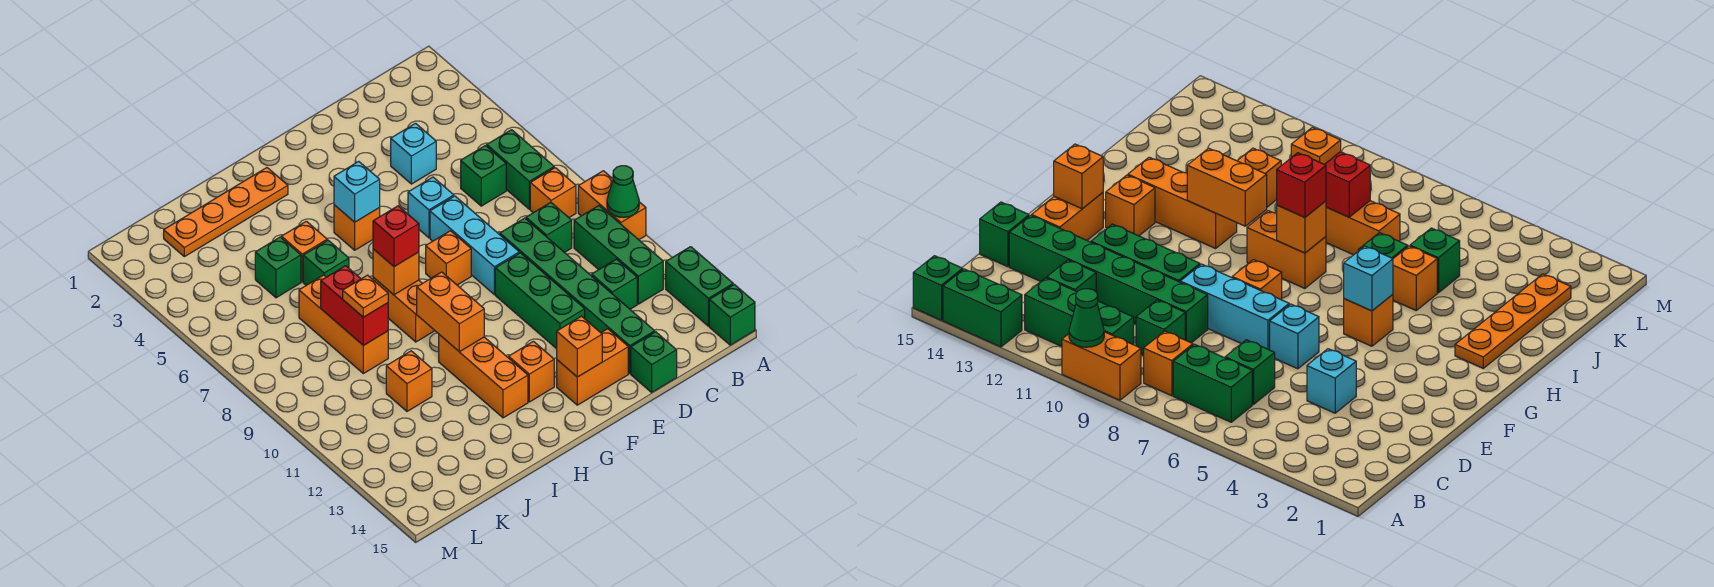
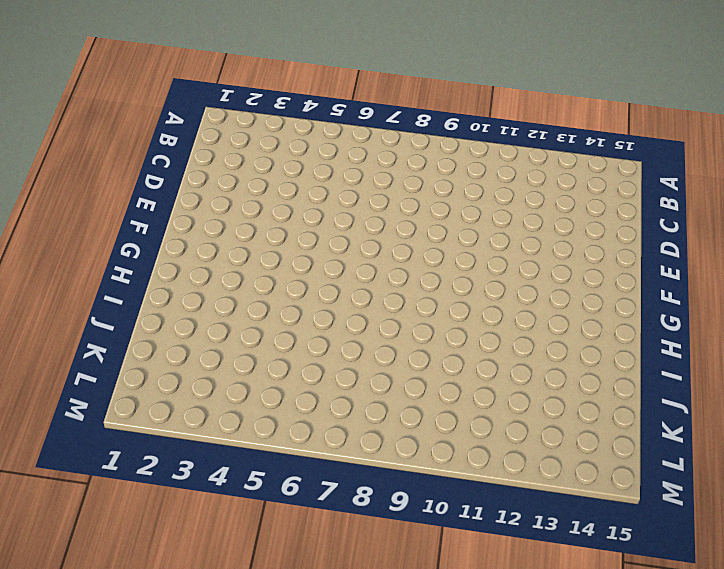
none -> orange brick A9:A10 level 1
none -> green brick A13:A14 level 1
none -> green brick A15 level 1
none -> green brick B6:B7 level 1

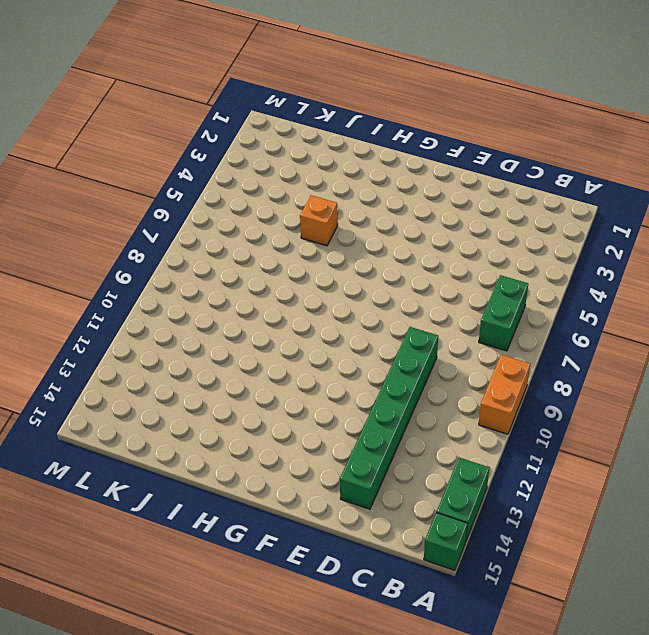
none -> orange brick B8 level 1
none -> green brick B10:B12 level 1
none -> green brick C6 level 1
none -> green brick C9 level 1

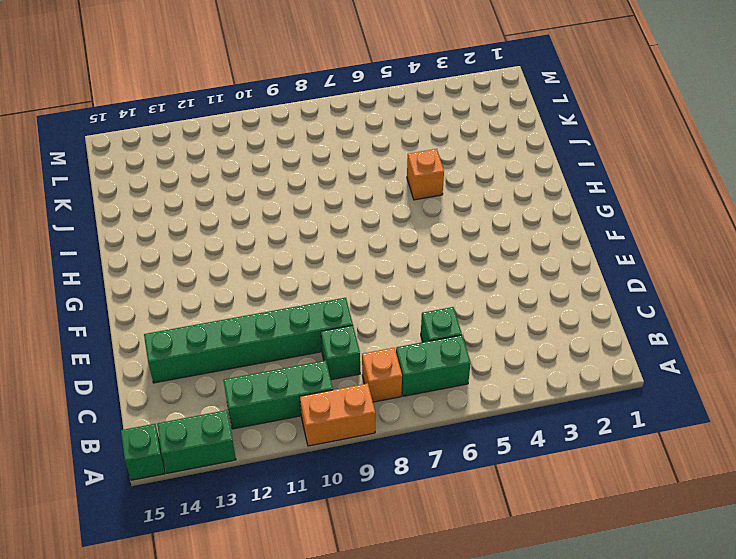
none -> green brick C12 level 1
none -> cyan brick D4 level 1
none -> green brick D15 level 1
none -> cyan brick E6 level 1

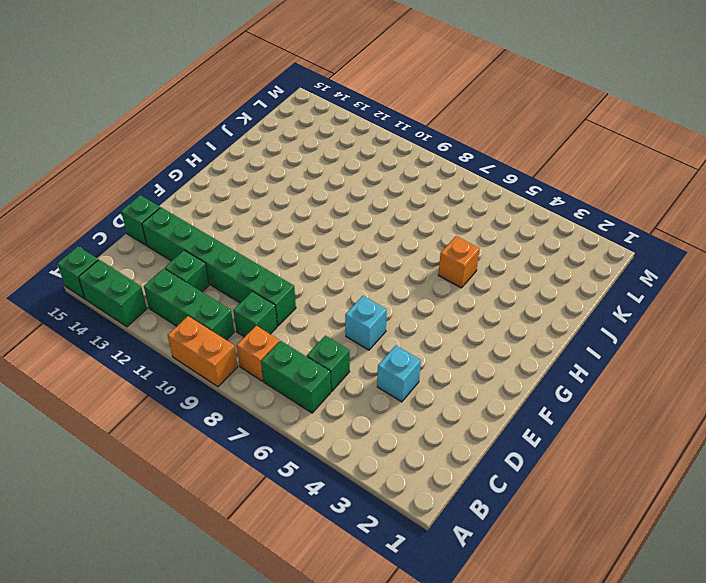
none -> cyan brick E7:E9 level 1
none -> green brick E10:E12 level 1
none -> orange brick E14:F14 level 1
none -> orange brick F8 level 1

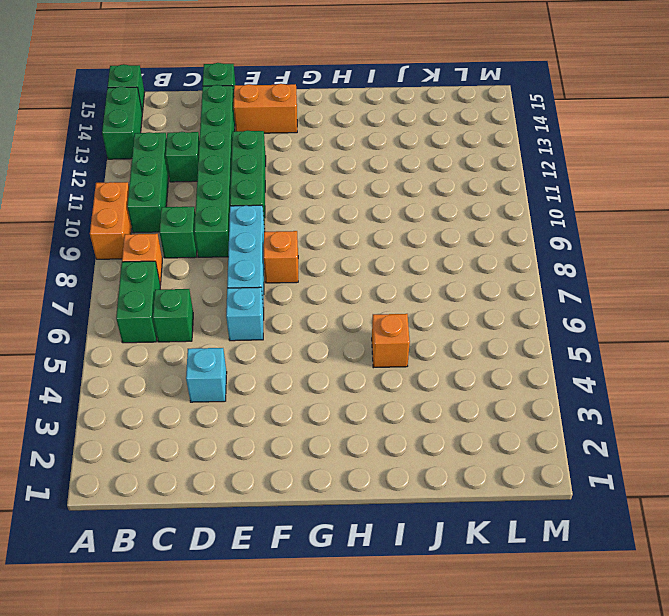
none -> orange brick G5 level 1
none -> orange brick G13 level 1
none -> orange plate H2:K2 level 1
none -> orange brick H8:H9 level 1

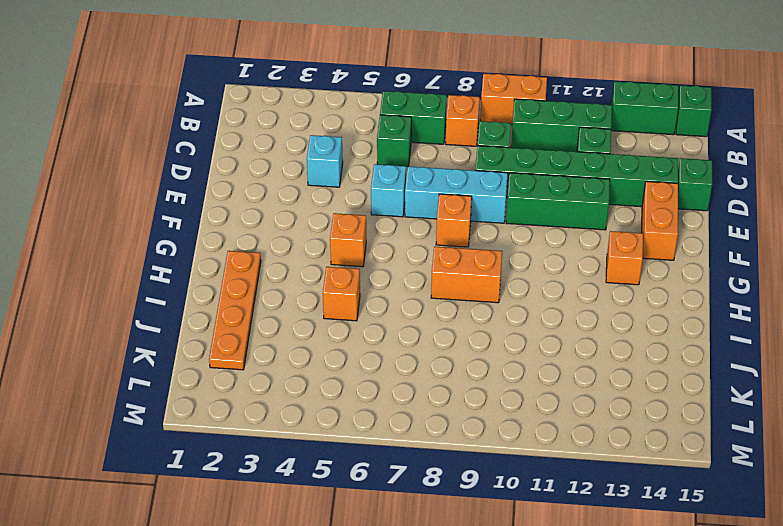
none -> orange brick H11:H13 level 1
none -> green brick I6 level 1
none -> green brick J5 level 1
none -> orange brick J7:J9 level 1

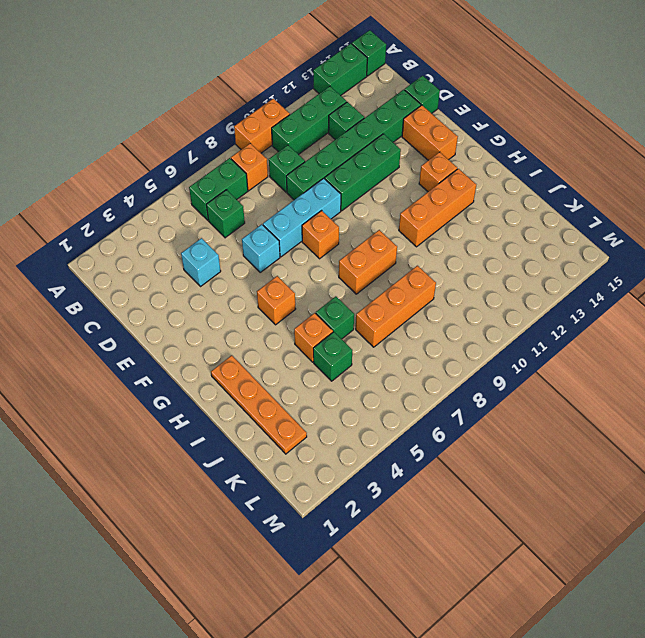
none -> orange brick J11 level 1
none -> green cone A10 level 2
none -> orange brick F14 level 2
none -> cyan brick G5 level 2

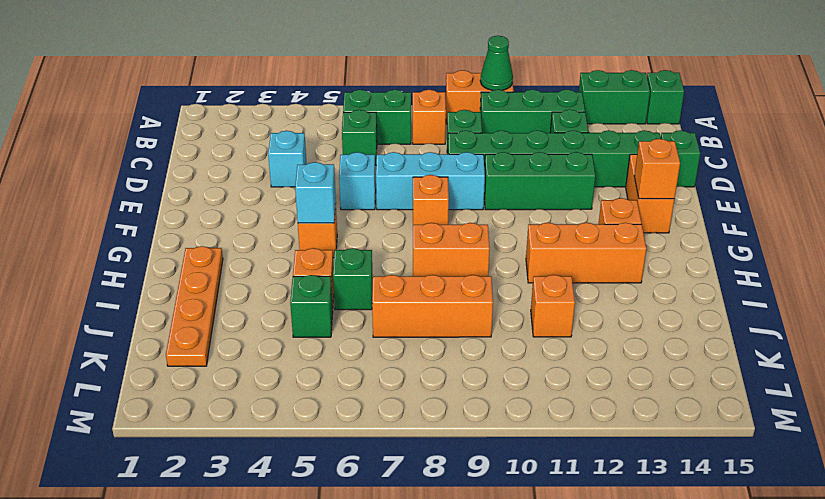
none -> orange brick H8 level 2
none -> orange brick H10:H11 level 2
none -> red brick J8:J9 level 2
none -> red brick H8 level 3

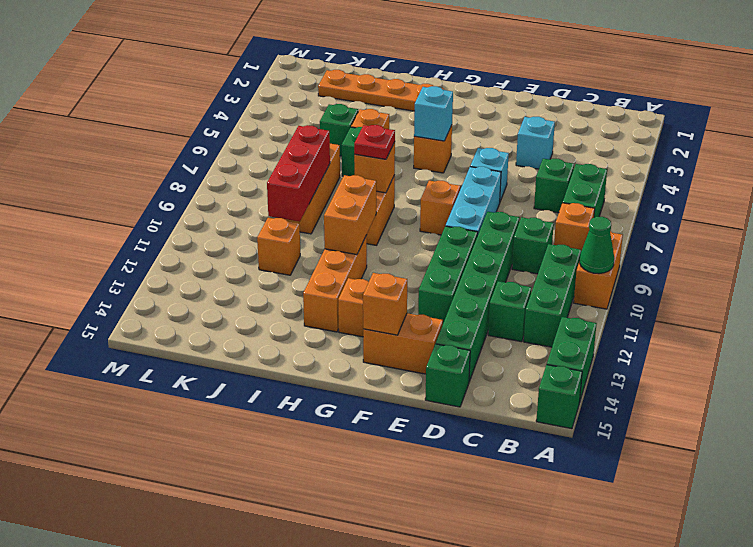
red plate H8 level 3 -> red brick H8 level 3
red brick J8:J10 level 2 -> red brick J8:J9 level 2
none -> orange plate J9 level 3

